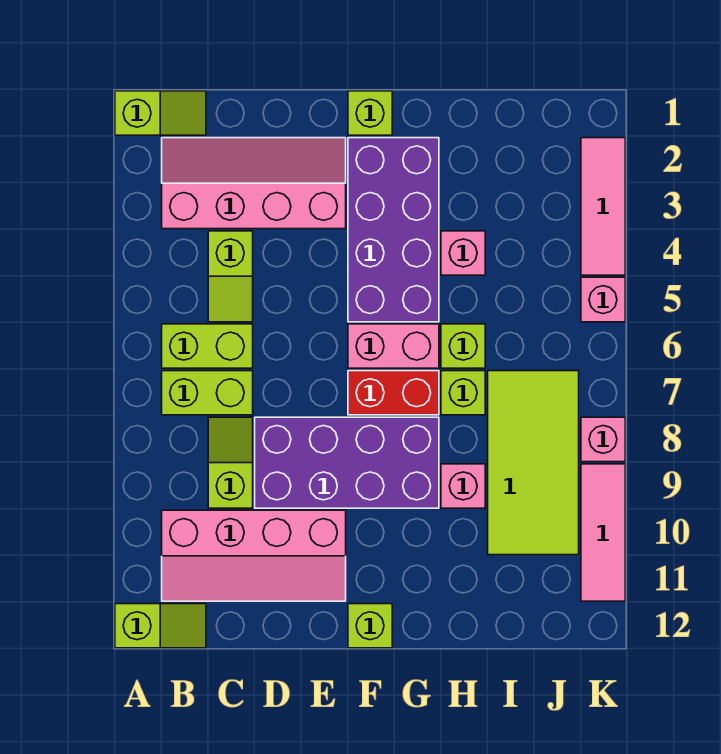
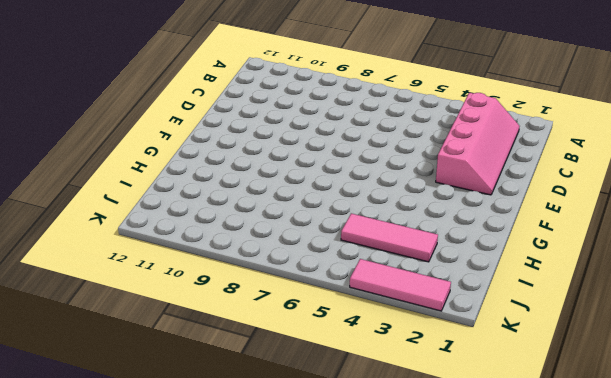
pink tile I3:I5 level 1 -> pink tile K9:K11 level 1
none -> lime slope A1:B1 level 1 top A
none -> lime slope A12:B12 level 1 top A
none -> lime brick B6:C6 level 1

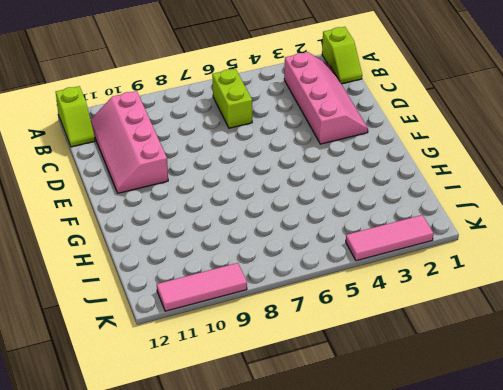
none -> lime brick B7:C7 level 1
none -> lime slope C4:C5 level 1 top 4
none -> lime slope C8:C9 level 1 top 9

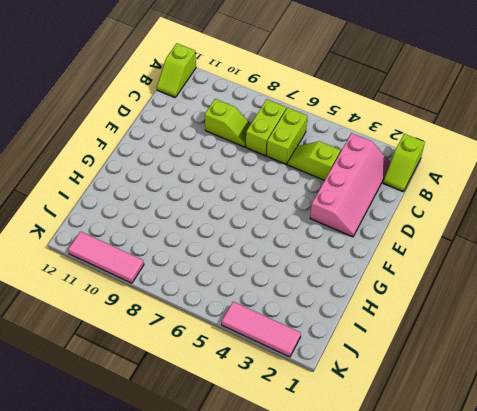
none -> pink slope B10:E11 level 1 top 10
none -> purple brick D8:G9 level 1
none -> lime brick F1 level 1

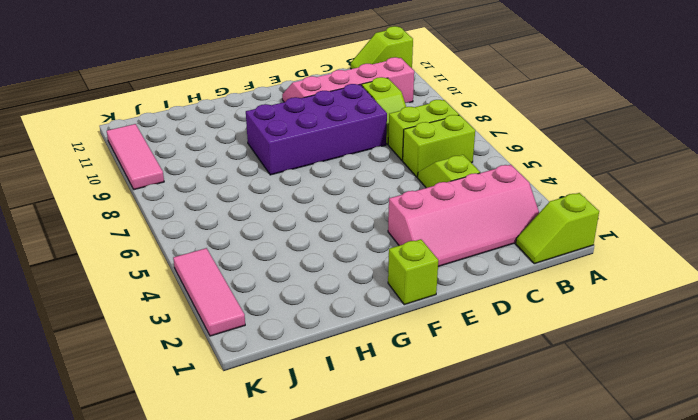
none -> purple brick F2:G5 level 1
none -> pink brick F6:G6 level 1
none -> red brick F7:G7 level 1

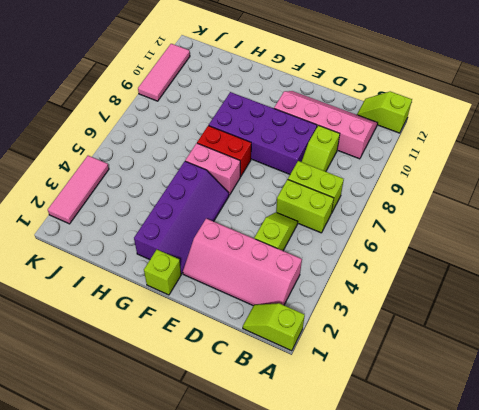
purple slope F2:G5 level 1 top G -> purple brick F2:G5 level 1
none -> lime brick F12 level 1
none -> pink brick H4 level 1
none -> lime brick H6 level 1

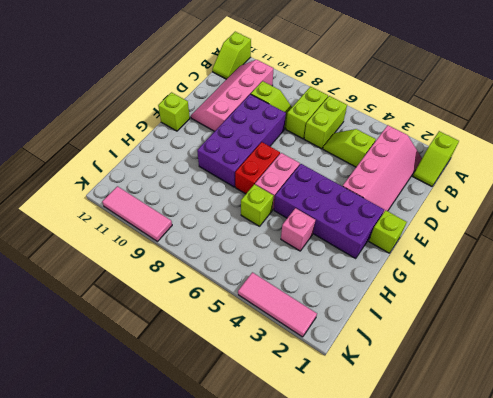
none -> lime brick H7 level 1
none -> pink brick H9 level 1
none -> lime tile I7:J10 level 1

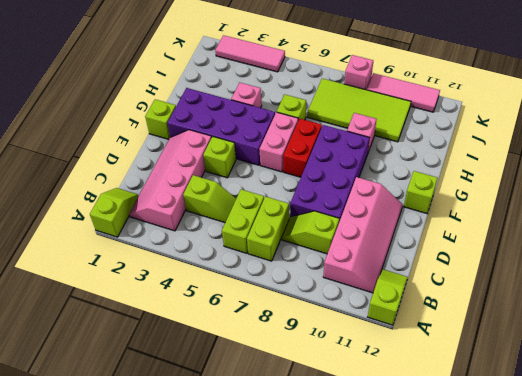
lime brick E4 level 1 -> lime brick H7 level 1
none -> pink brick K5 level 1

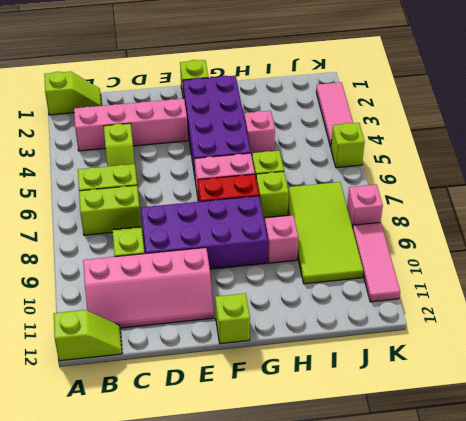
lime brick K5 level 1 -> pink brick K5 level 1

